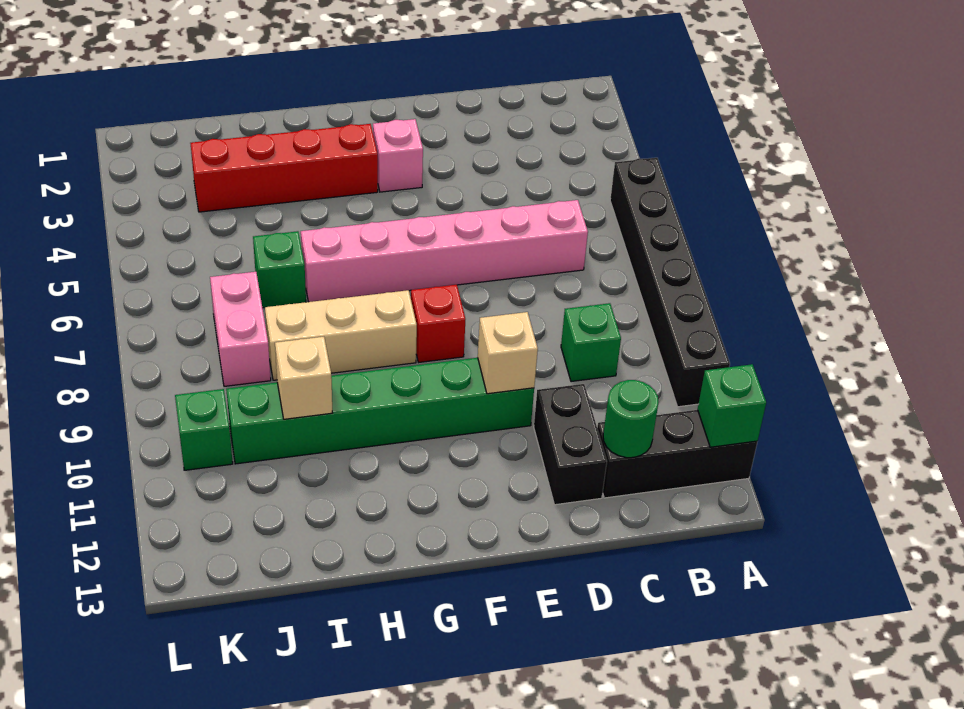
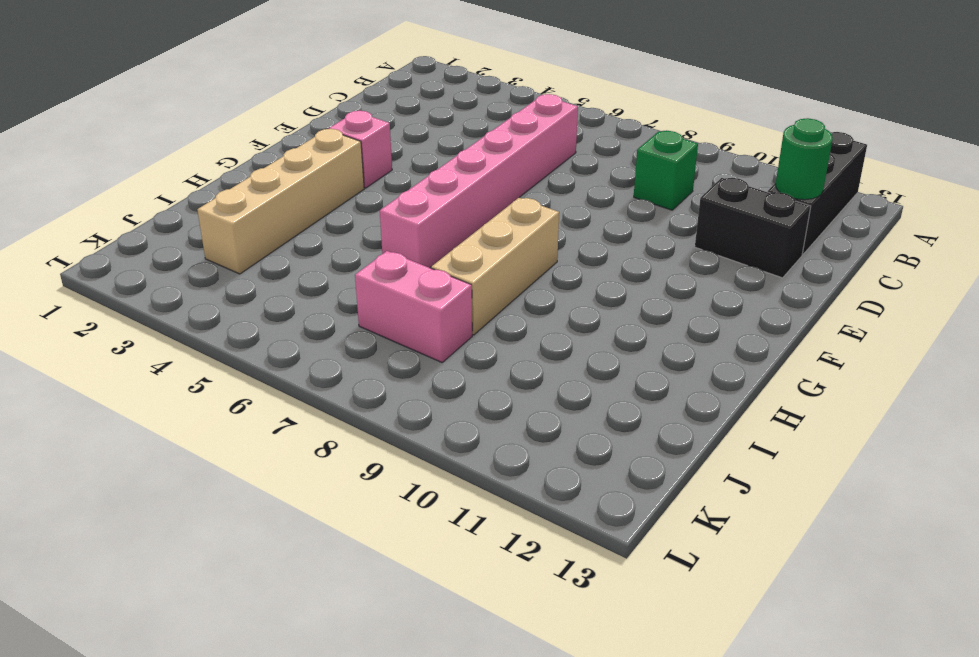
tan brick G3:J3 level 1 -> red brick G3:J3 level 1
none -> black brick A5:A10 level 1
none -> green brick E10:J10 level 1
none -> red brick F8 level 1

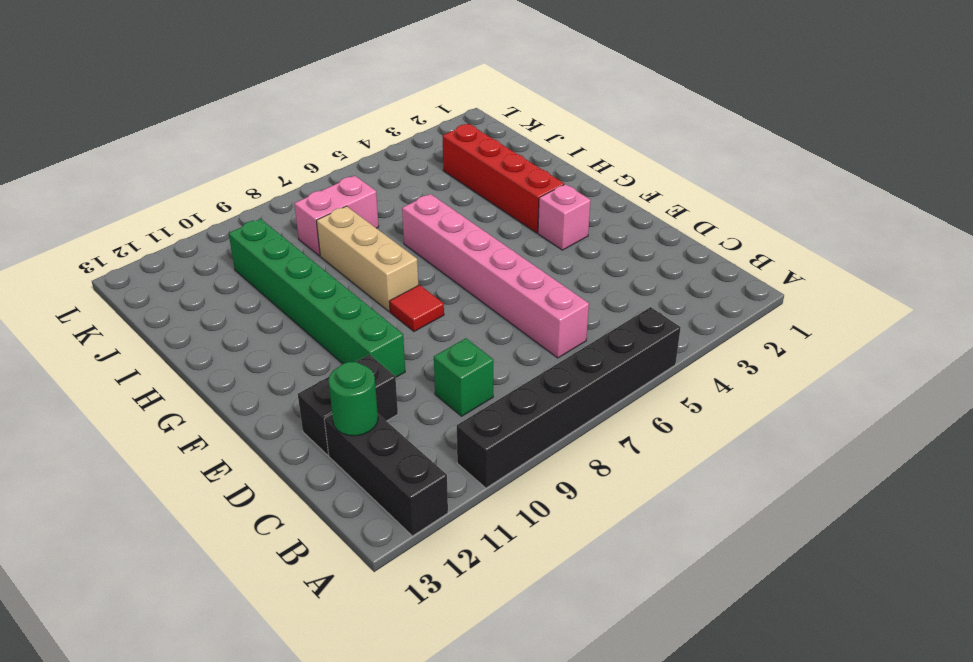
red tile F8 level 1 -> red brick F8 level 1
none -> green brick I6 level 1
none -> green brick K10 level 1
none -> green brick A12 level 2

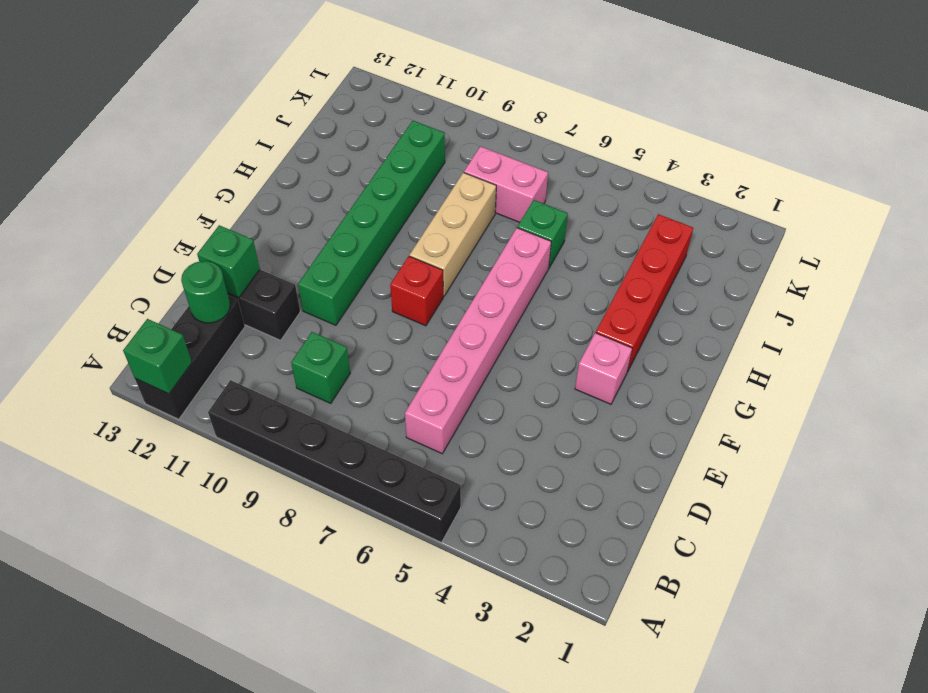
green brick D12 level 2 -> green brick K10 level 1
none -> tan brick E10 level 2
none -> tan brick I10 level 2

